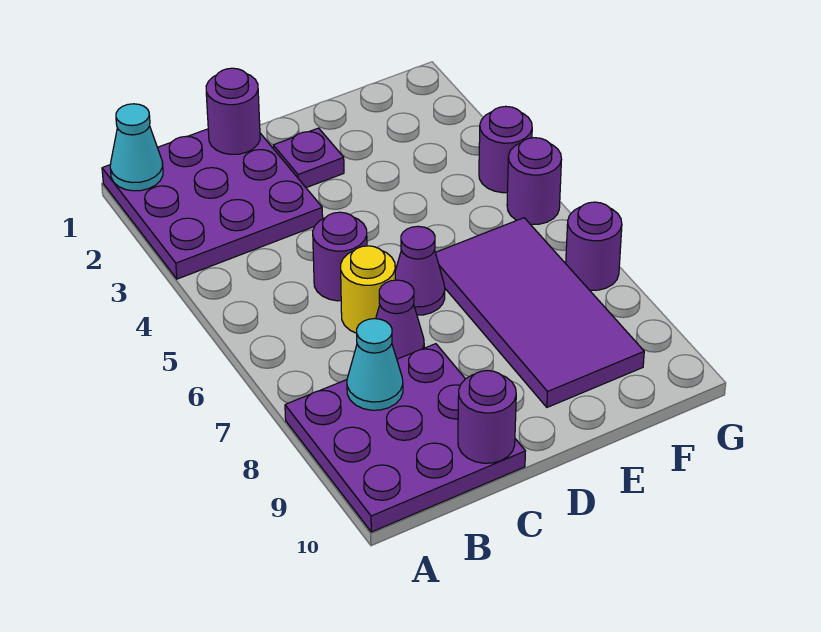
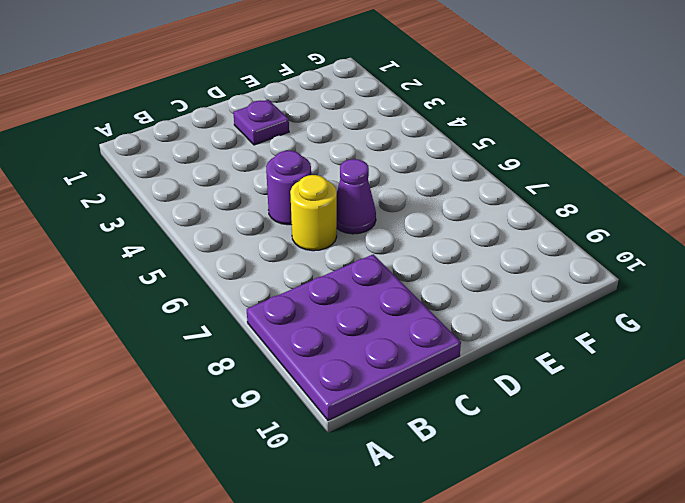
none -> purple plate A1:C3 level 1
none -> purple cone C7 level 1
none -> purple tile E6:F9 level 1

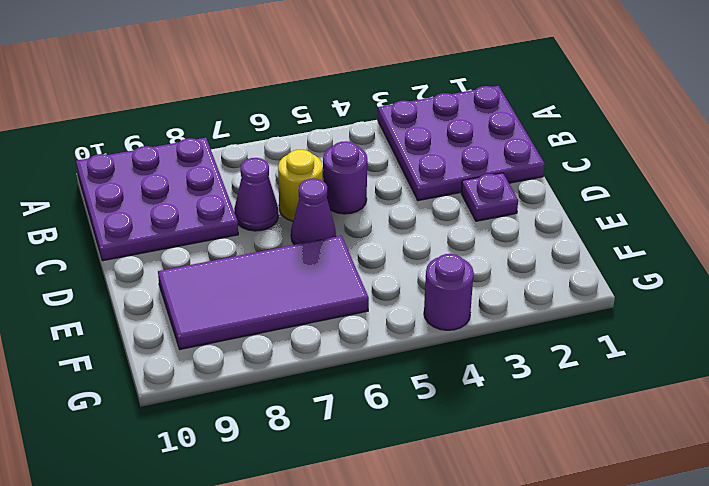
none -> purple round brick G5 level 1
none -> purple round brick G7 level 1
none -> cyan cone A1 level 2

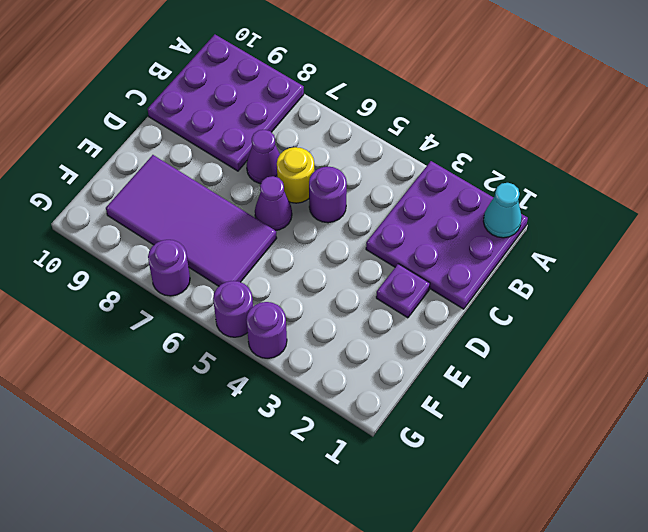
none -> cyan cone B8 level 2
none -> purple round brick C1 level 2
none -> purple round brick C10 level 2

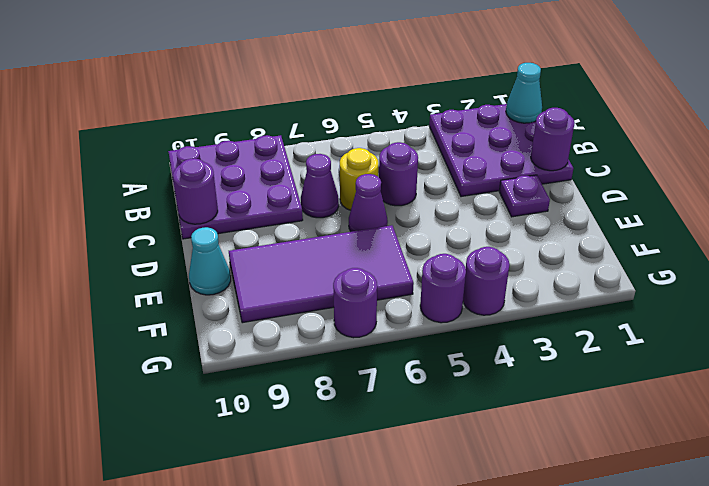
cyan cone E10 level 1 -> cyan cone B8 level 2

